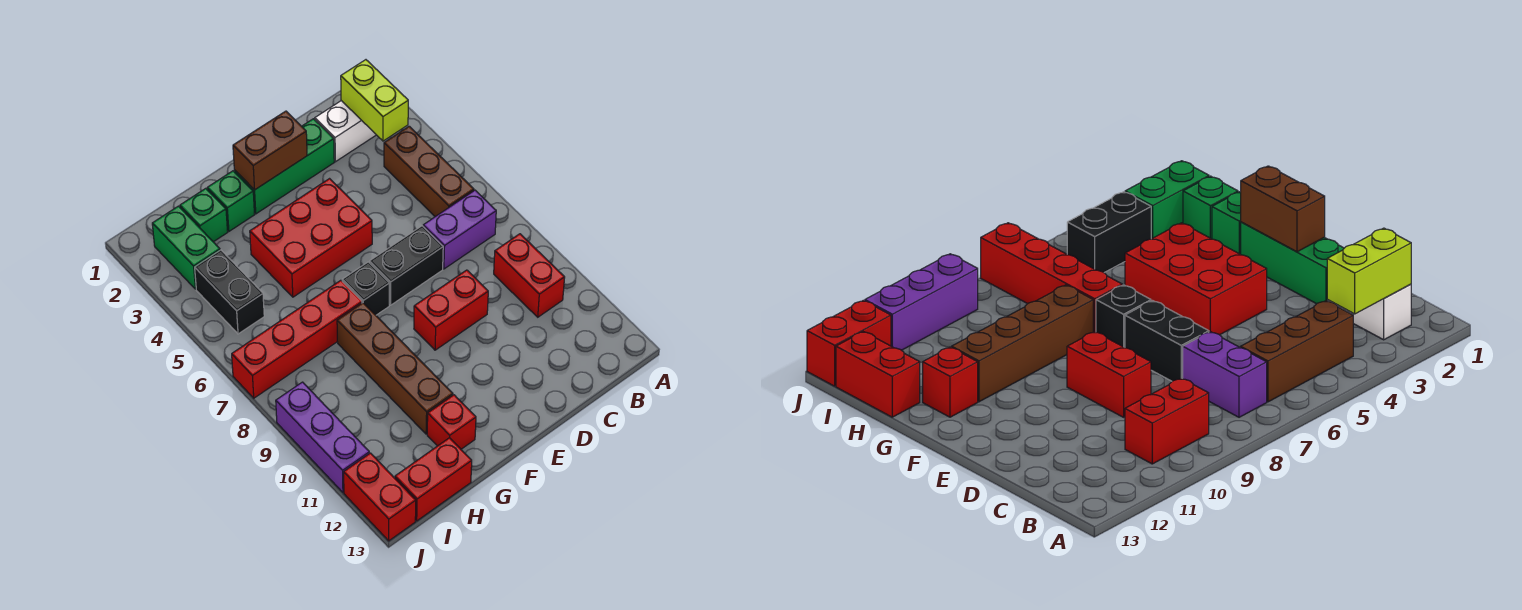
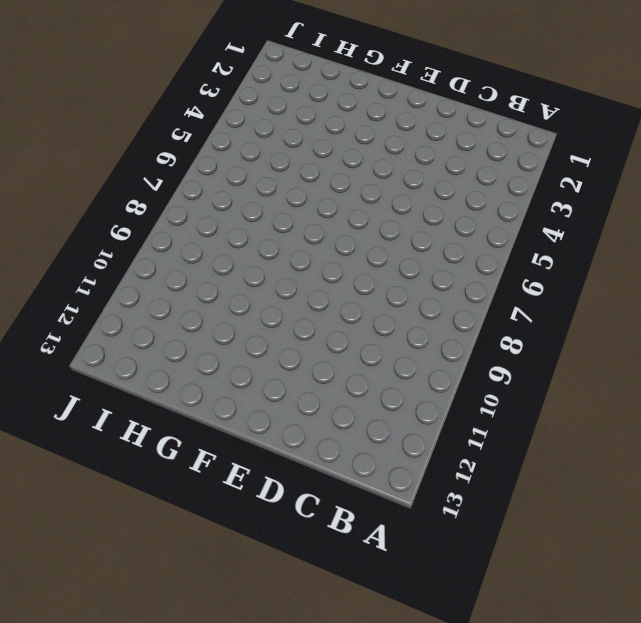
none -> white brick B2:C2 level 1
none -> brown brick B4:B6 level 1
none -> purple brick B7:C7 level 1

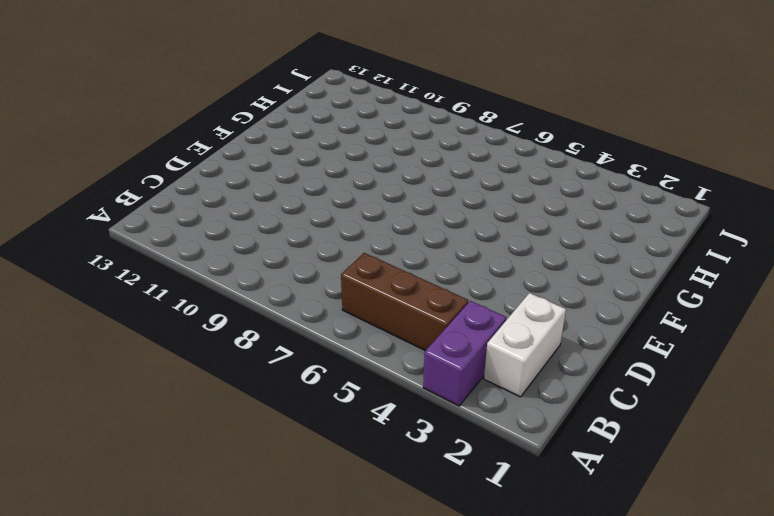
purple brick A3:B3 level 1 -> purple brick B7:C7 level 1
none -> red brick B9:B10 level 1
none -> green brick D2:F2 level 1
none -> black brick D7:E7 level 1

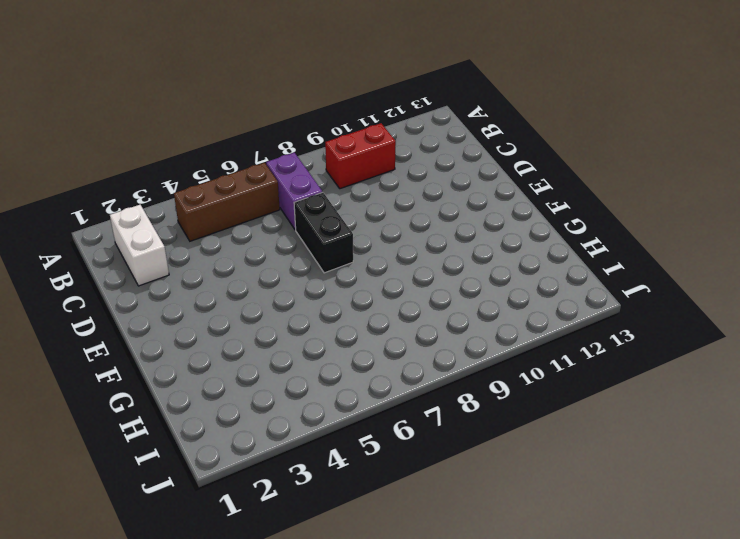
none -> green brick D2:F2 level 1
none -> red brick D9:E9 level 1
none -> red brick E4:G5 level 1

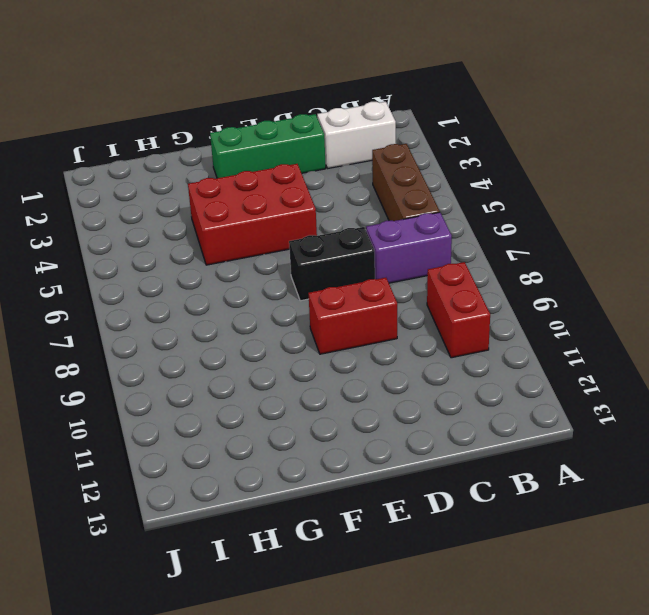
none -> black brick F7 level 1
none -> green brick G2 level 1
none -> red brick G7:J7 level 1

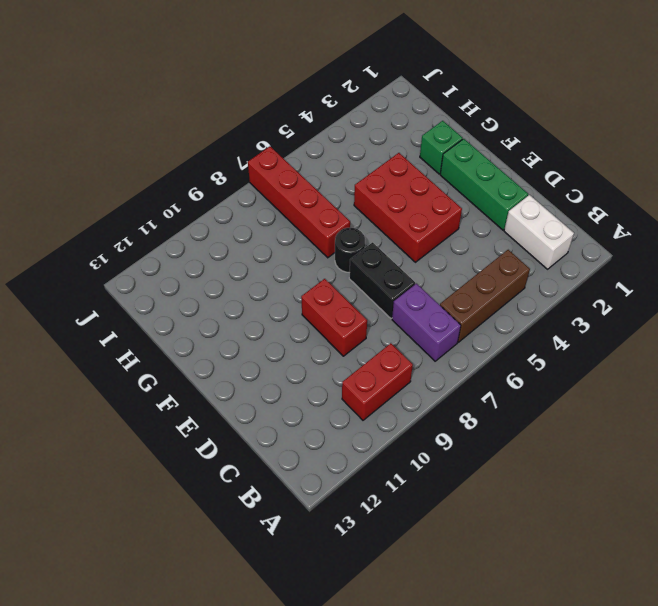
black round brick F7 level 1 -> black brick F7 level 1
none -> brown brick G8:G11 level 1
none -> red brick G12 level 1
none -> green brick H2 level 1

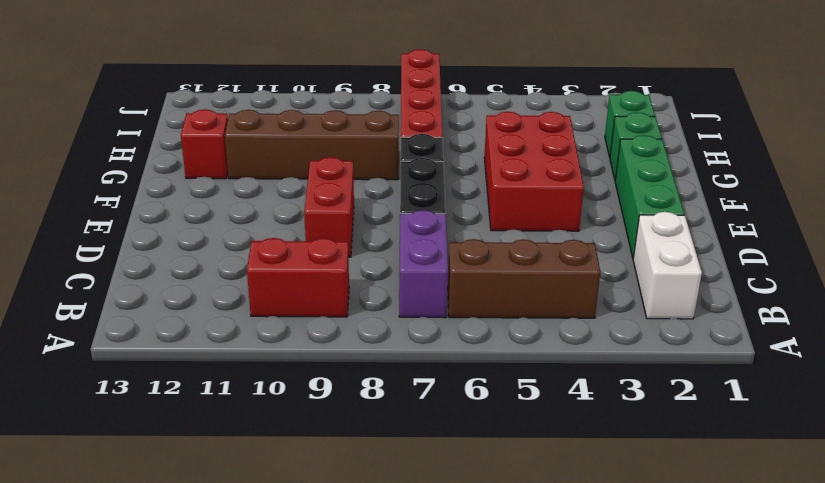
none -> red brick H13:I13 level 1
none -> green brick I2:I3 level 1
none -> black brick I4:I5 level 1

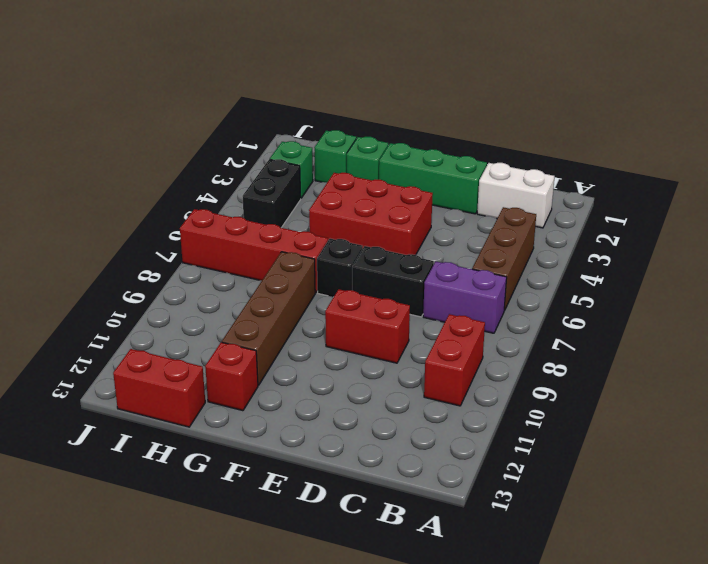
green brick I3 level 1 -> green brick I2:I3 level 1
none -> purple brick J9:J11 level 1
none -> red brick J12:J13 level 1
none -> lime brick B2:B3 level 2

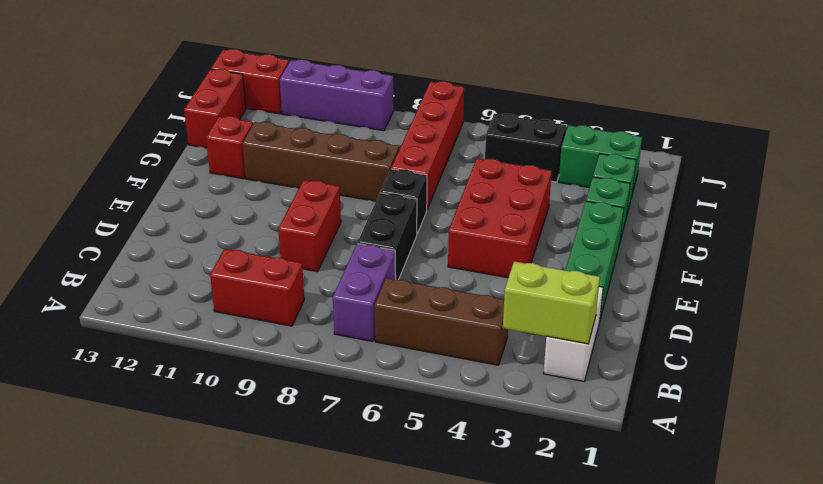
none -> brown brick E2:F2 level 2

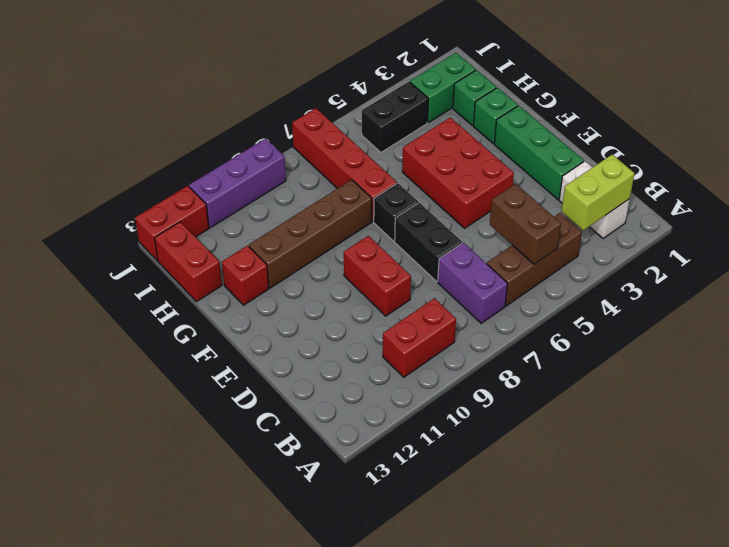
brown brick B5:C5 level 2 -> brown brick E2:F2 level 2

